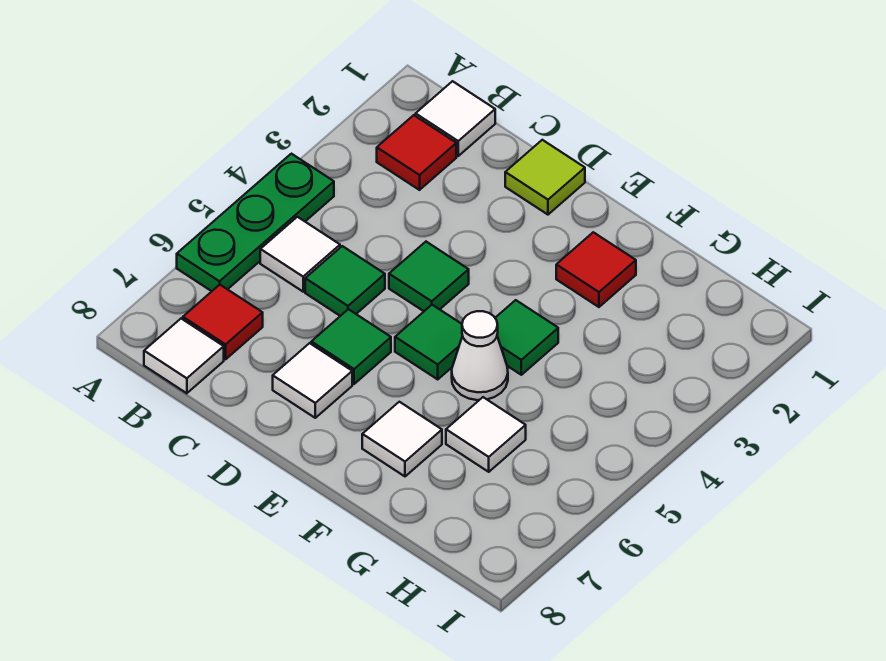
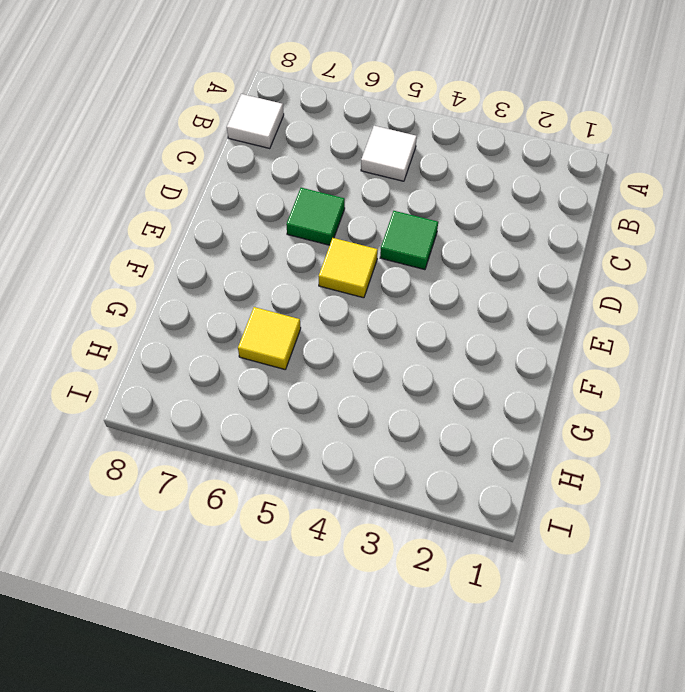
yellow tile E5 level 1 -> green tile E5 level 1
yellow tile G6 level 1 -> white tile G6 level 1
none -> green plate A4:A6 level 1
none -> white tile B1 level 1
none -> red tile B2 level 1

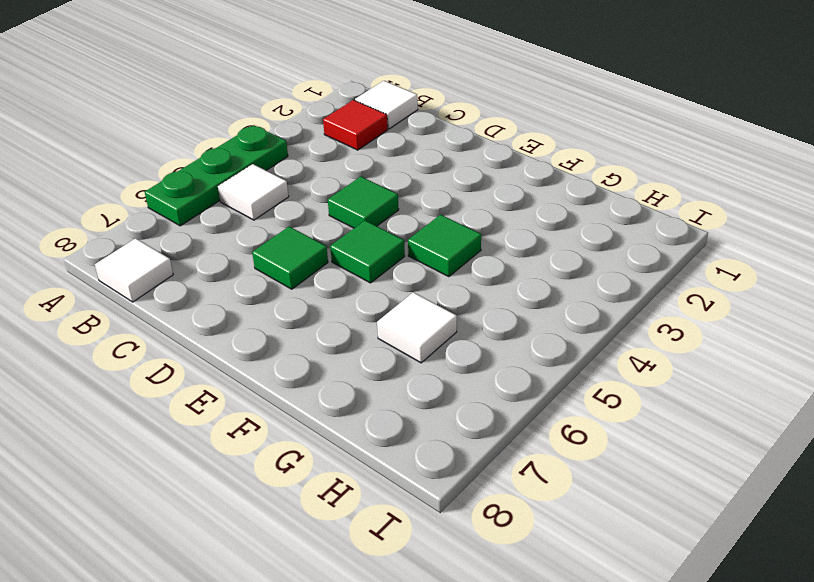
none -> red tile B7 level 1
none -> green tile C5 level 1
none -> lime tile D1 level 1

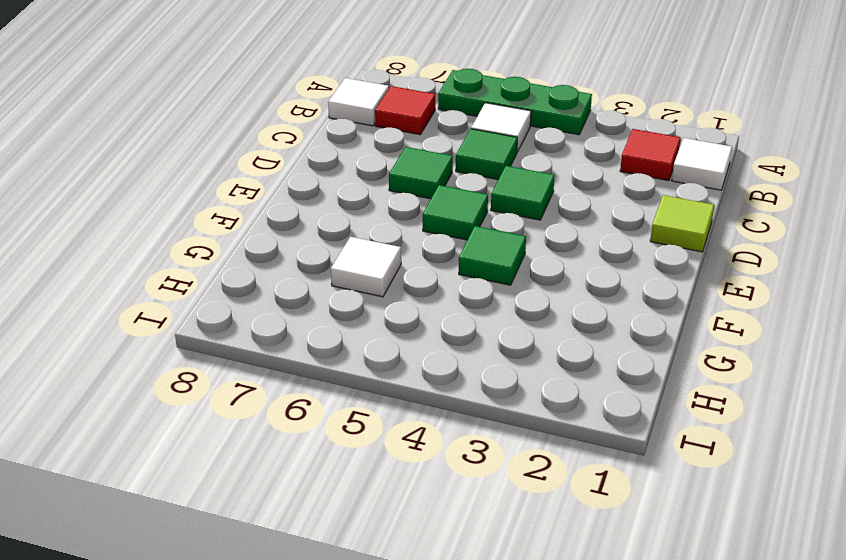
none -> white tile D7 level 1
none -> red tile F2 level 1
none -> white cone F5 level 1

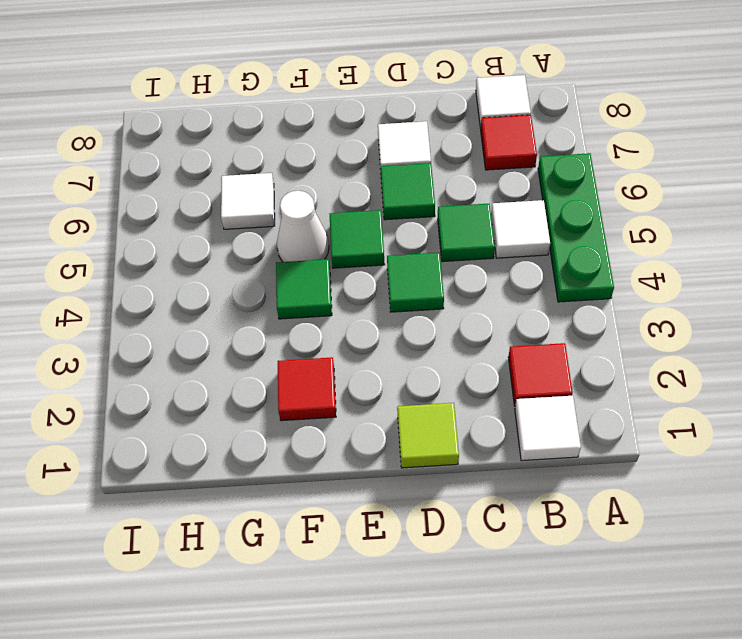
none -> white tile F7 level 1

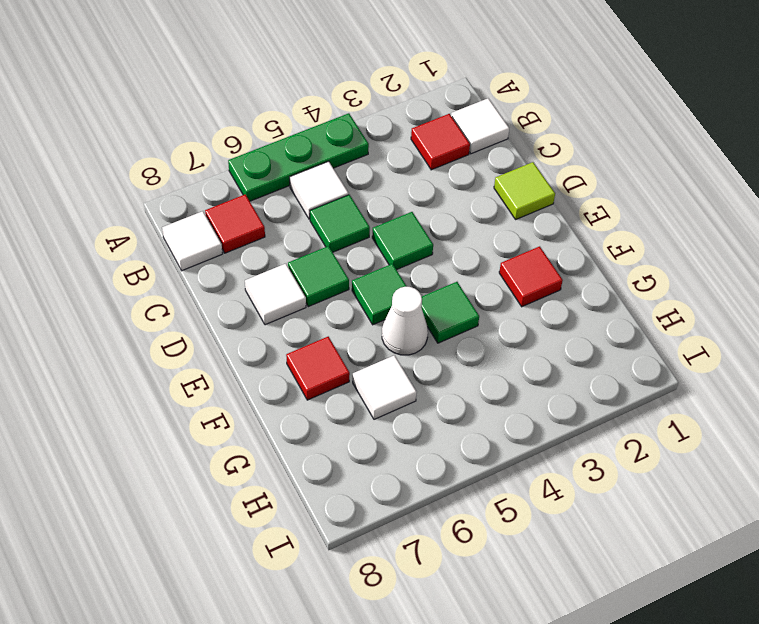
red tile F7 level 1 -> white tile F7 level 1

